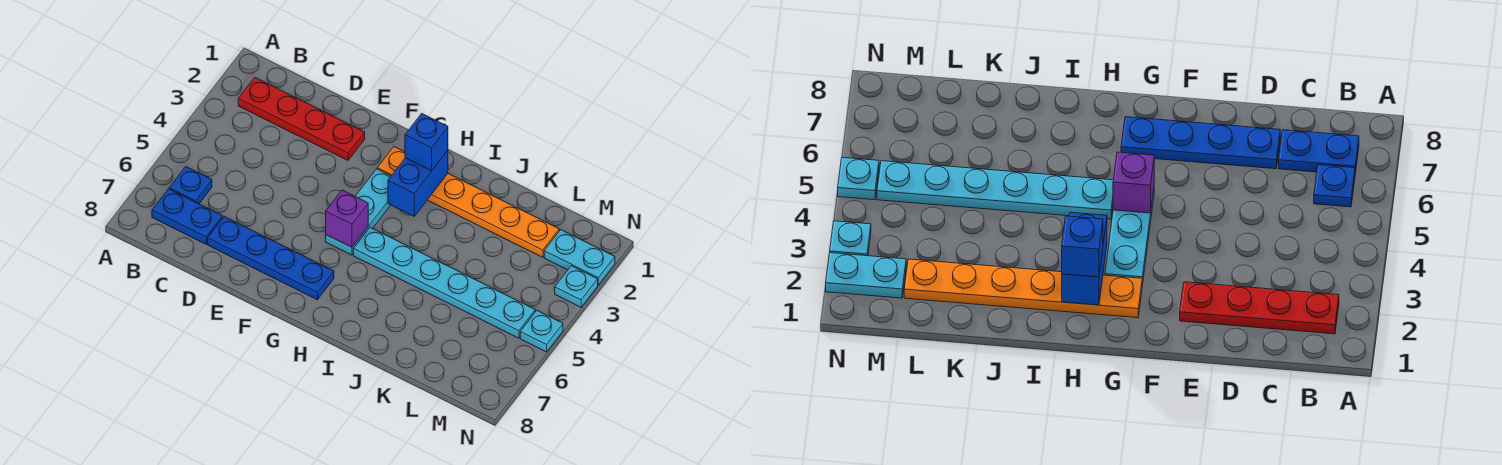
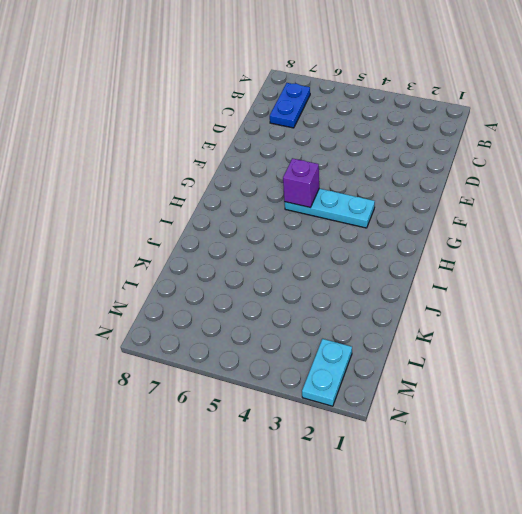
none -> red plate B2:E2 level 1
none -> blue plate B6 level 1
none -> blue plate D7:G7 level 1

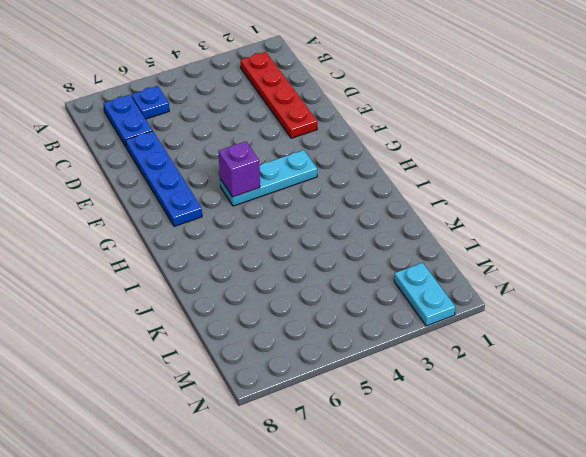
none -> orange plate G2:L2 level 1
none -> cyan plate H5:M5 level 1
none -> cyan plate N3 level 1

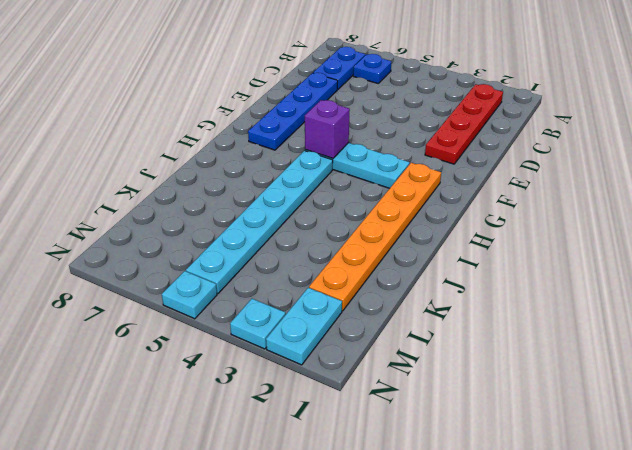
none -> blue brick H2:H3 level 2
none -> blue brick H2 level 3

